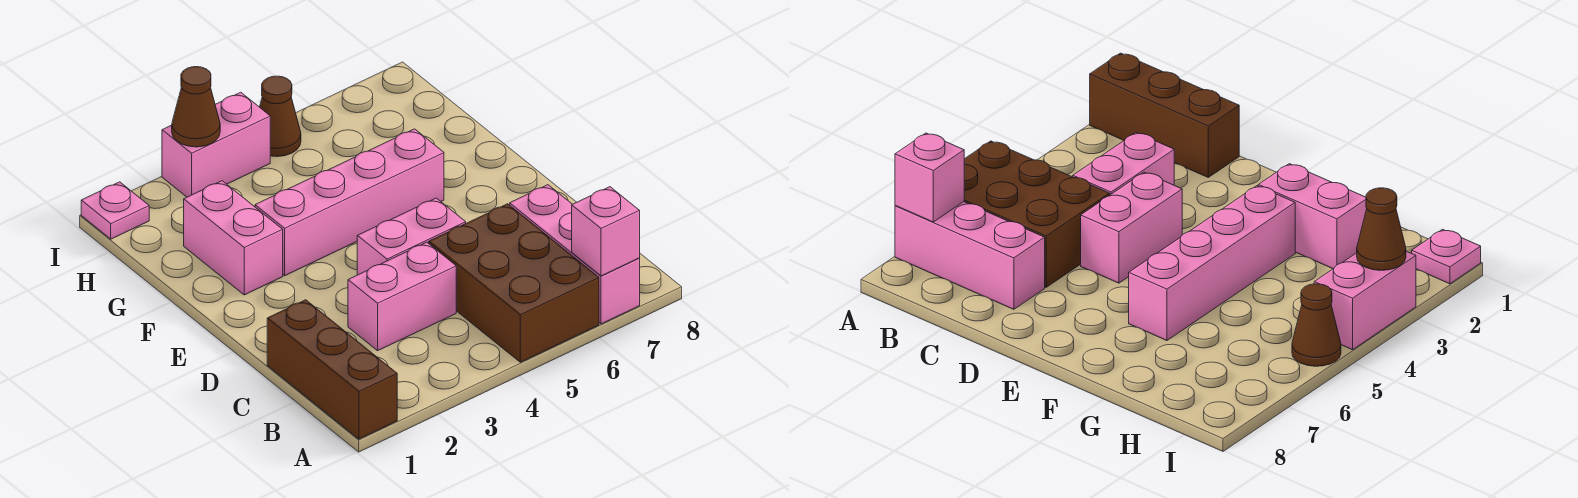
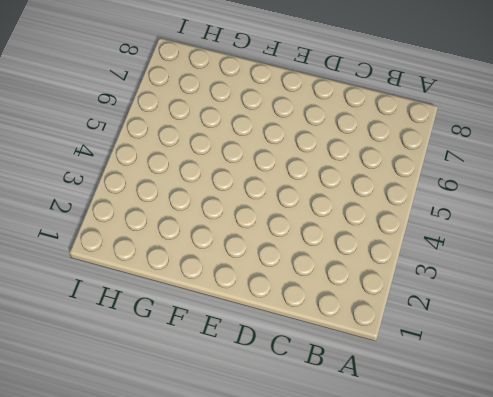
none -> brown brick A1:C1 level 1
none -> brown brick A5:C6 level 1
none -> pink brick A7:C7 level 1

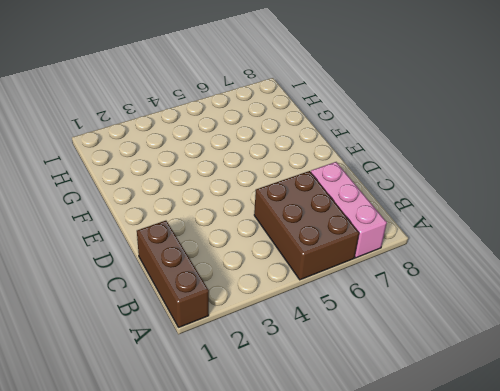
none -> pink brick C3:C4 level 1
none -> pink brick D4:D5 level 1
none -> pink brick F2:G2 level 1

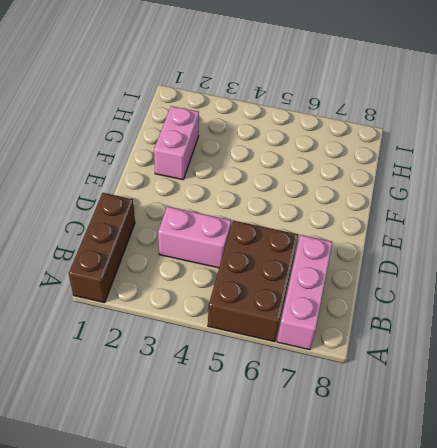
none -> pink brick D4:D5 level 1
none -> pink brick F3:F6 level 1
none -> pink plate I1 level 1

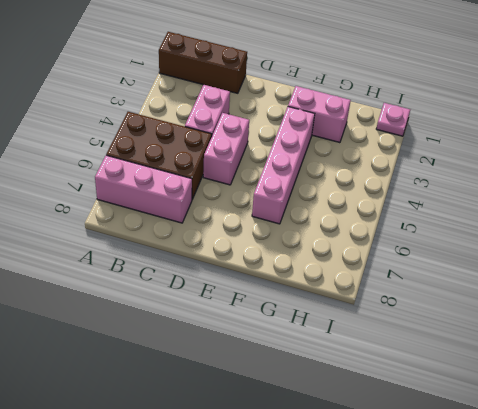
none -> pink brick I3:I4 level 1
none -> brown cone I5 level 1
none -> pink brick A7 level 2

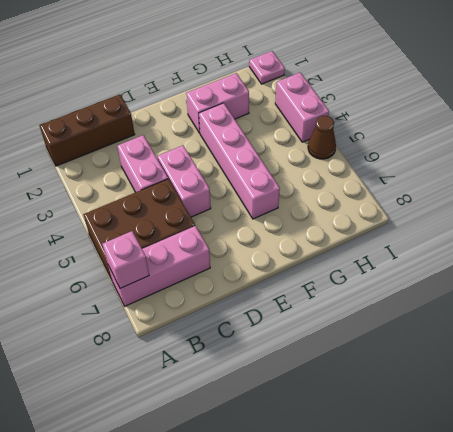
none -> brown cone I3 level 2

